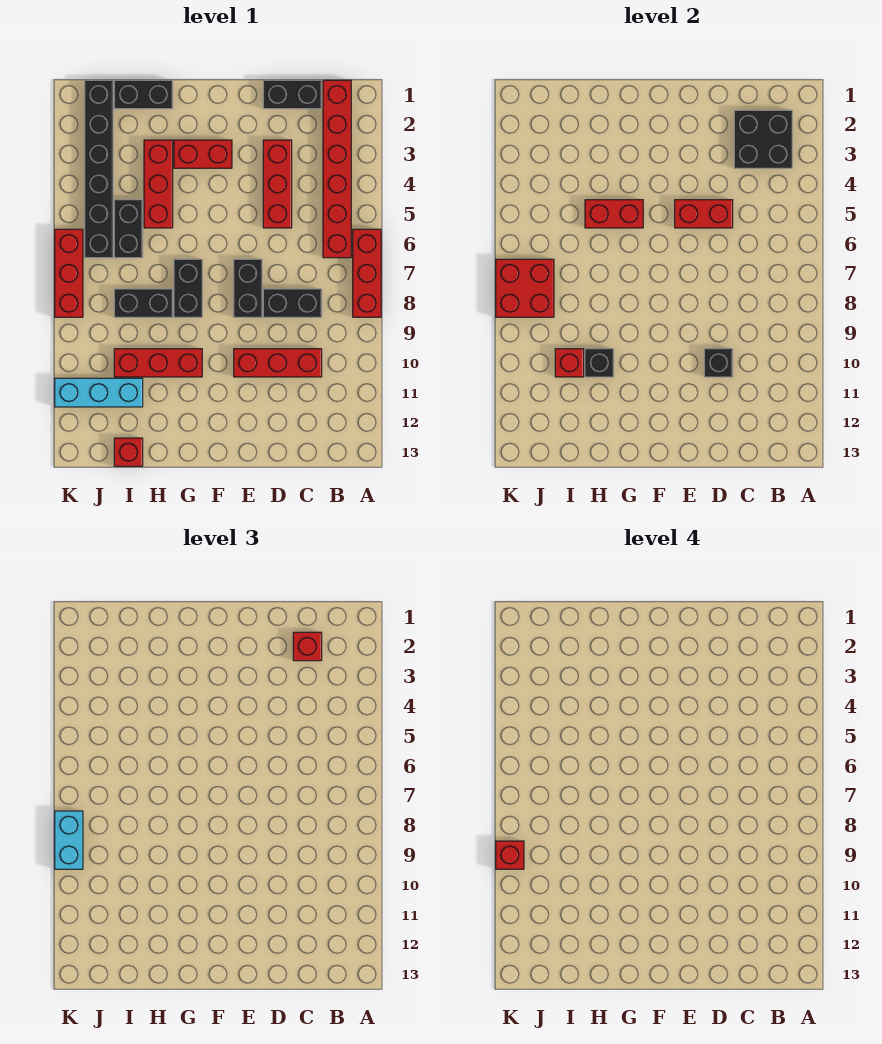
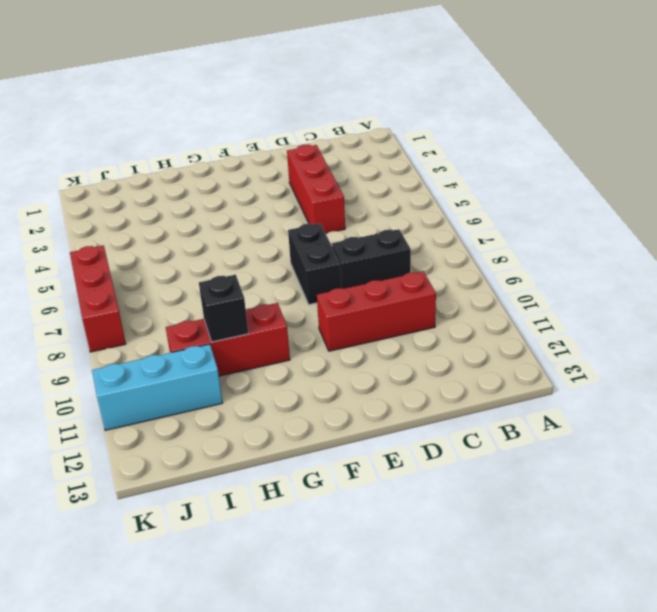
none -> red brick A6:A8 level 1
none -> red brick B1:B6 level 1
none -> black brick C1:D1 level 1

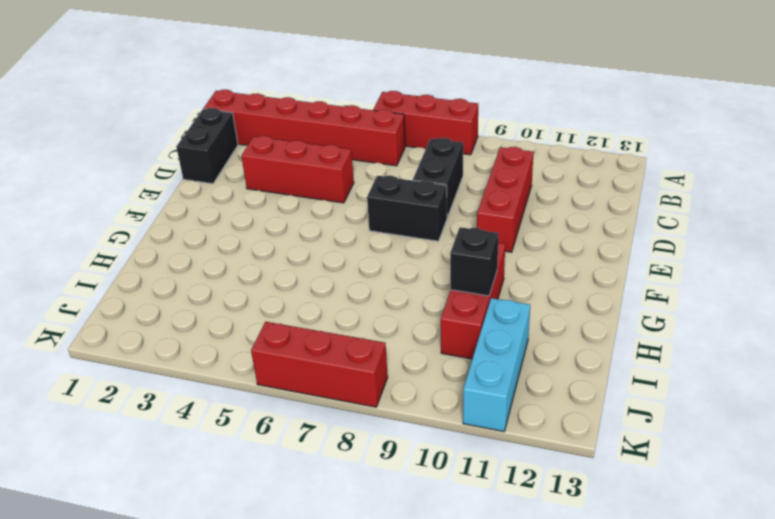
none -> red brick F3:G3 level 1
none -> black brick G7:G8 level 1
none -> black brick H1:I1 level 1

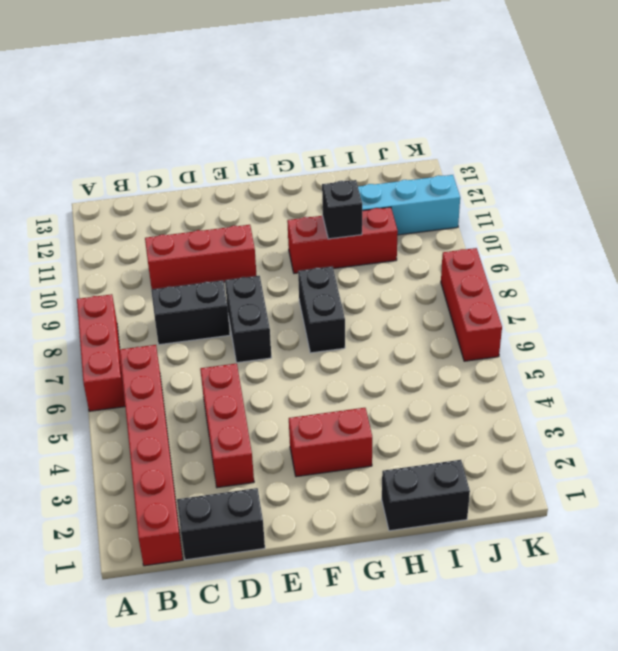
none -> red brick H3:H5 level 1
none -> black brick H8:I8 level 1
none -> black brick I5:I6 level 1

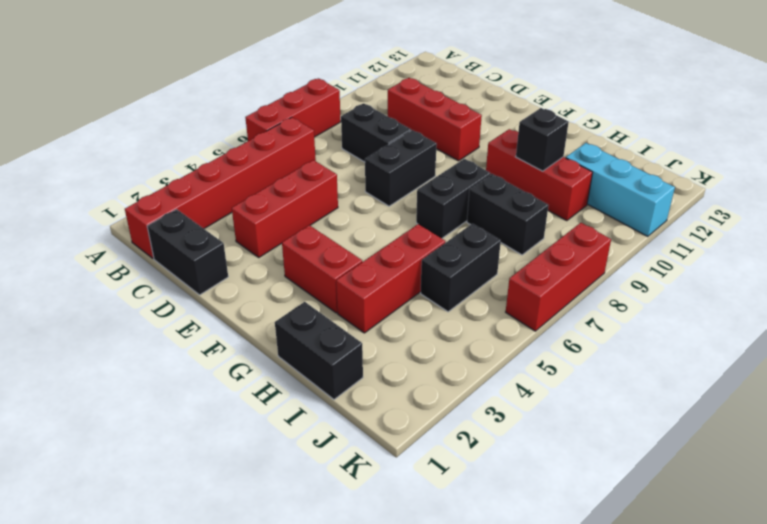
none -> red brick I13 level 1
none -> black brick J1:J6 level 1
none -> black brick B2:C3 level 2

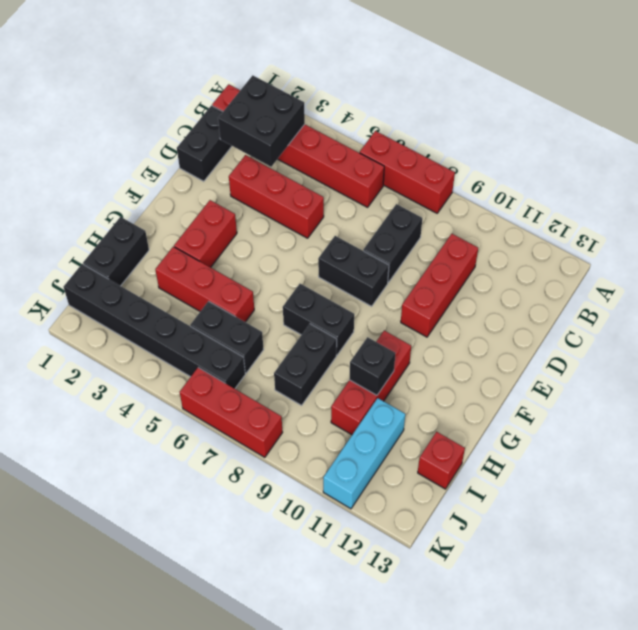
none -> red brick D5:E5 level 2
none -> black brick D10 level 2
none -> red brick G5:H5 level 2

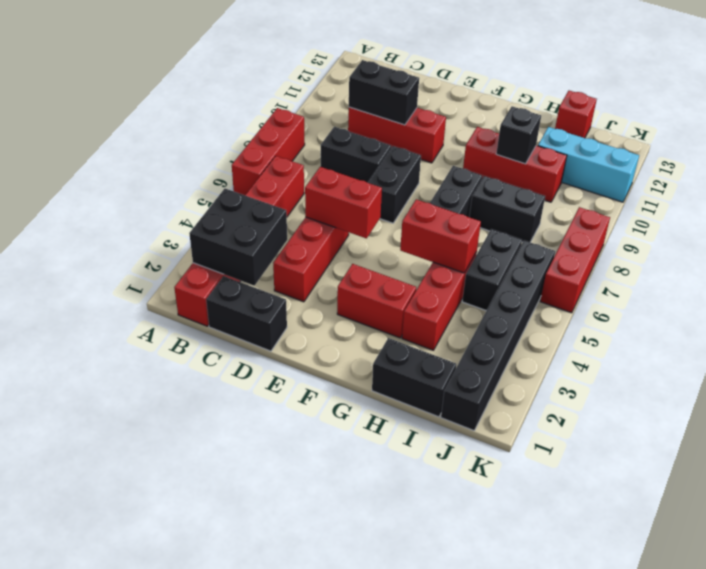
black brick C10:D10 level 2 -> black brick D10 level 2
none -> red brick I10 level 2
none -> red brick J7:K8 level 2
none -> red brick C2 level 3

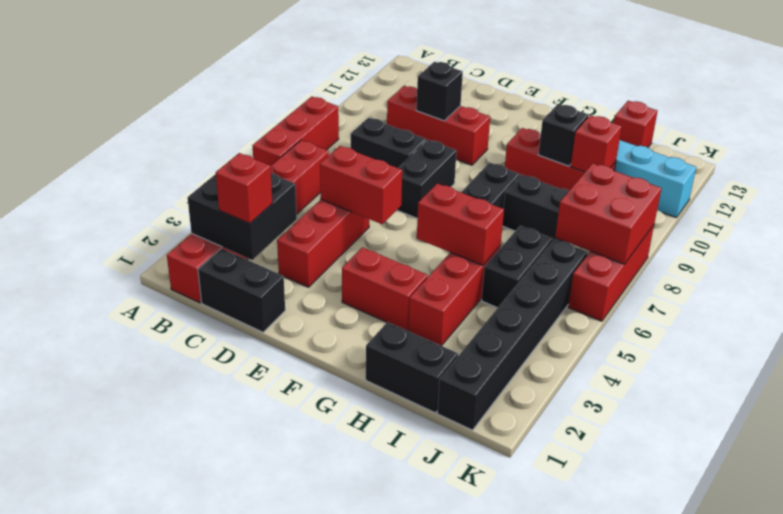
none -> cyan brick K8:K9 level 3
none -> red brick K9 level 4

